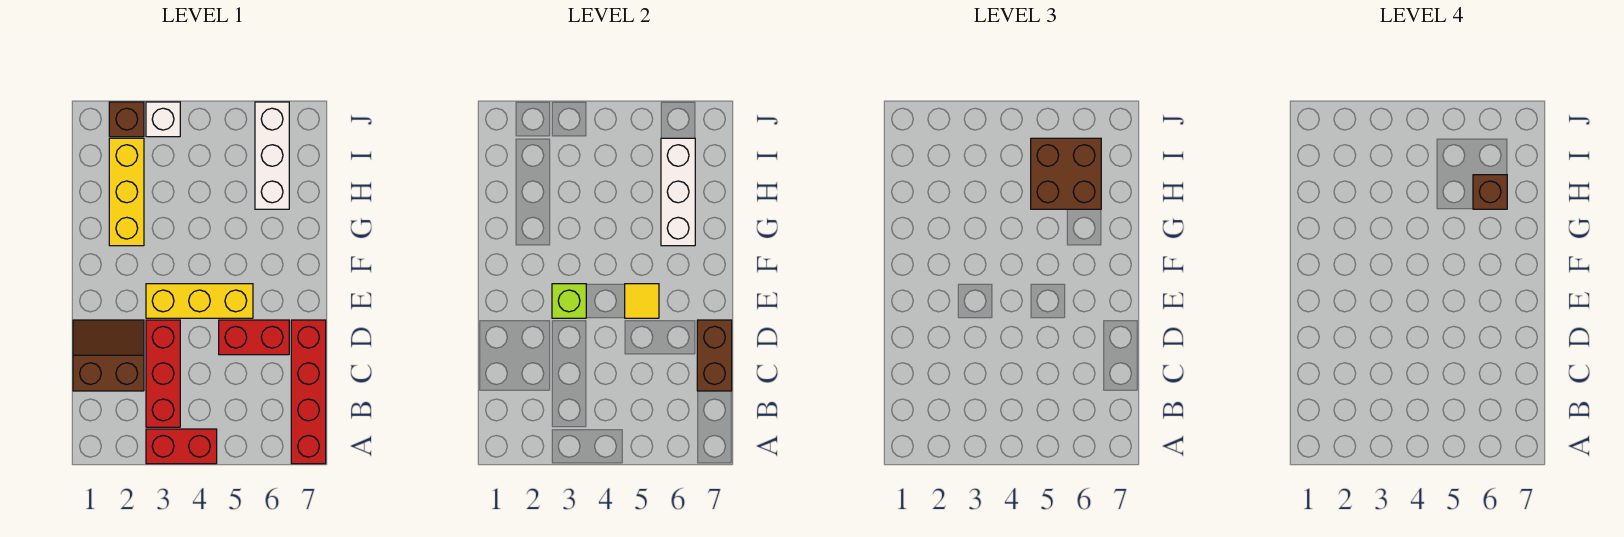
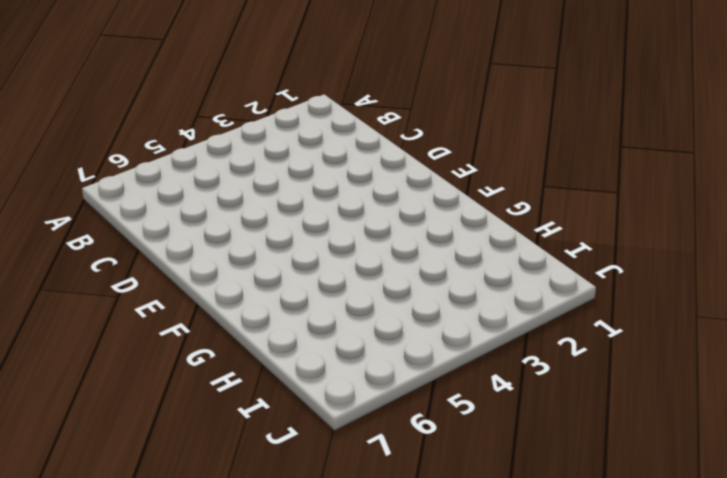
none -> red brick A3:A4 level 1
none -> red brick A7:D7 level 1
none -> red brick B3:D3 level 1

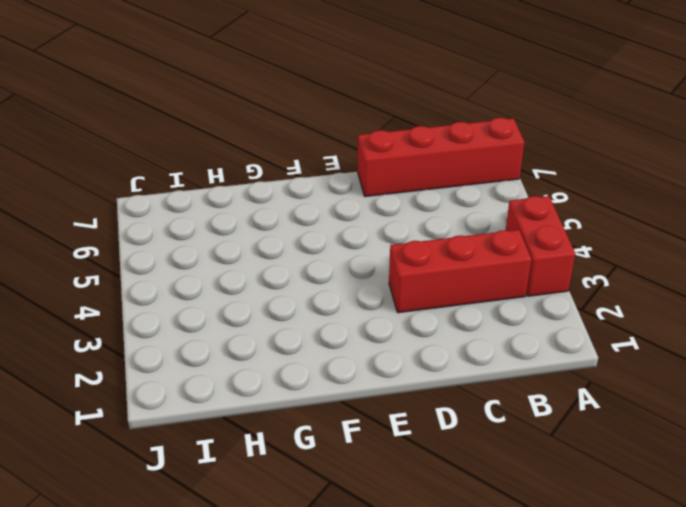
none -> brown slope C1:D2 level 1 top C
none -> red brick D5:D6 level 1
none -> yellow brick E3:E5 level 1

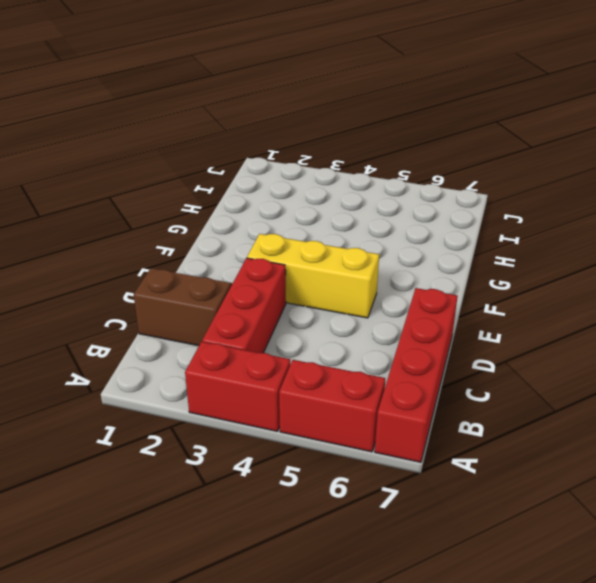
red brick A5:A6 level 1 -> red brick D5:D6 level 1
none -> yellow brick G2:I2 level 1
none -> white brick H6:J6 level 1
none -> brown brick J2 level 1

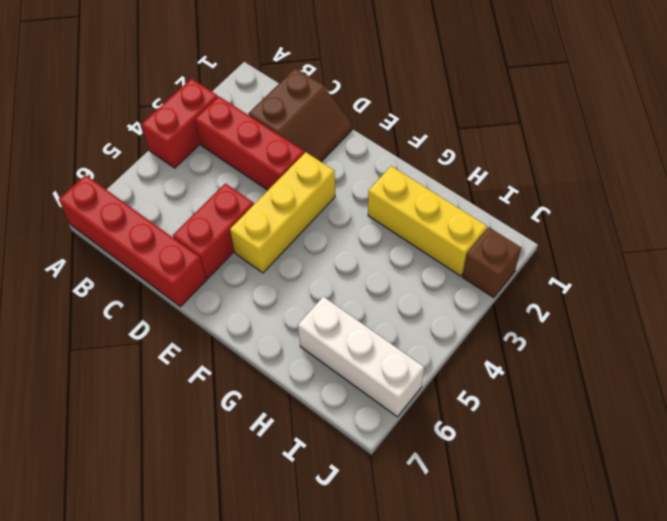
none -> white brick J3 level 1
none -> brown brick C7:D7 level 2
none -> lime brick E3 level 2

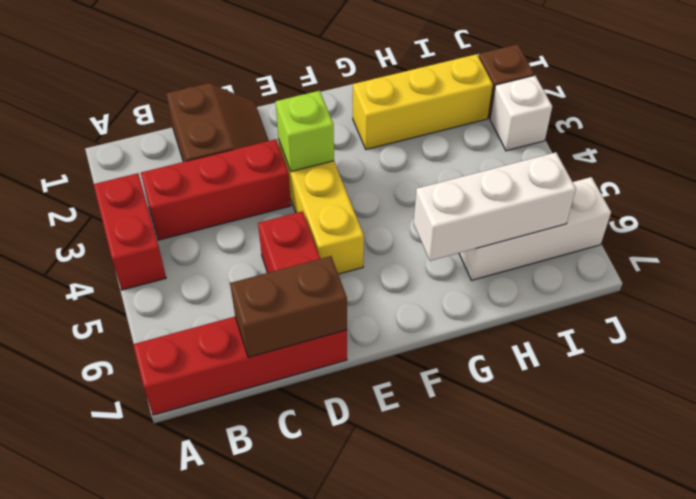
none -> yellow tile E5 level 2
none -> brown brick H5:I6 level 3
none -> brown brick H6 level 4

